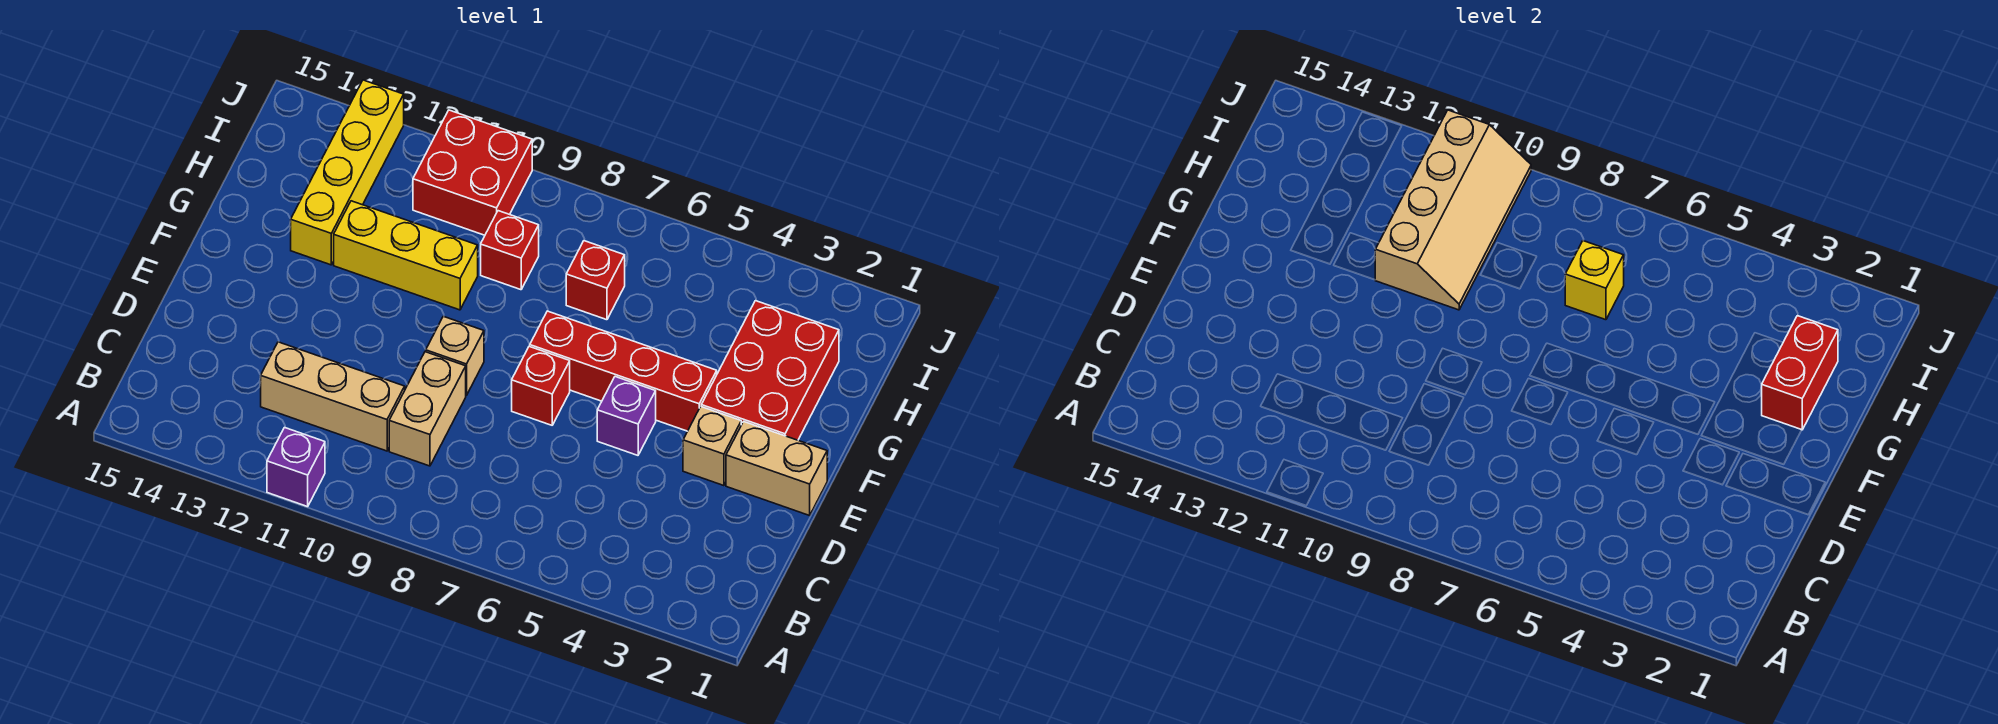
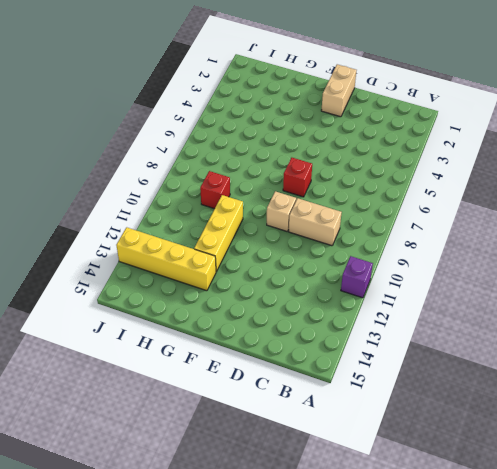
none -> tan brick C10:C12 level 1
none -> tan brick E3 level 1
none -> purple brick E5 level 1

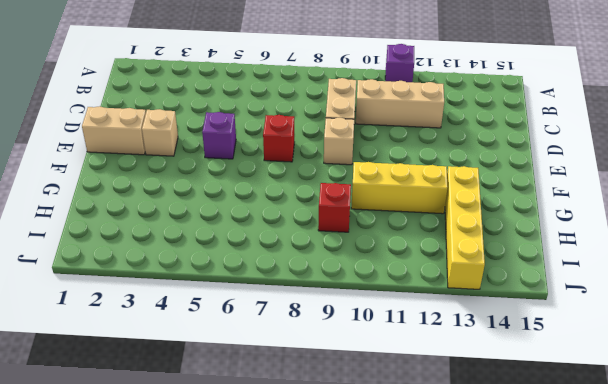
none -> red brick F2:H3 level 1
none -> red brick F4:F7 level 1
none -> red brick H7 level 1

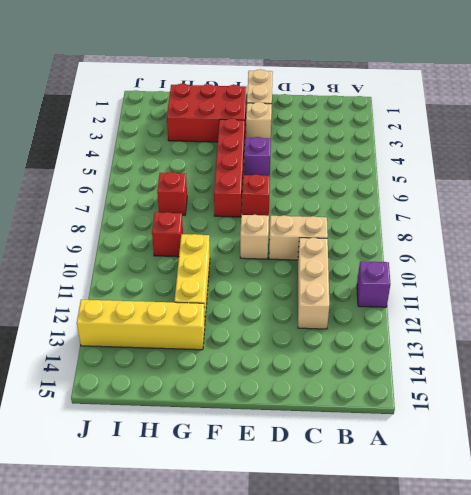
none -> red brick I10:J11 level 1
none -> red brick G2:H2 level 2
none -> tan slope G10:J11 level 2 top 11

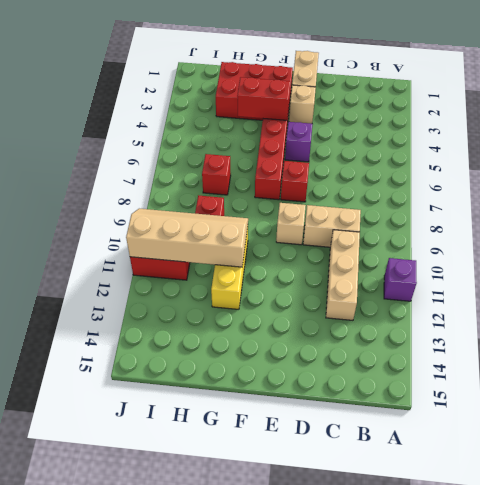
red brick F4:G4 level 2 -> red brick G2:H2 level 2
none -> yellow brick G13:J13 level 1
none -> yellow brick H7 level 2

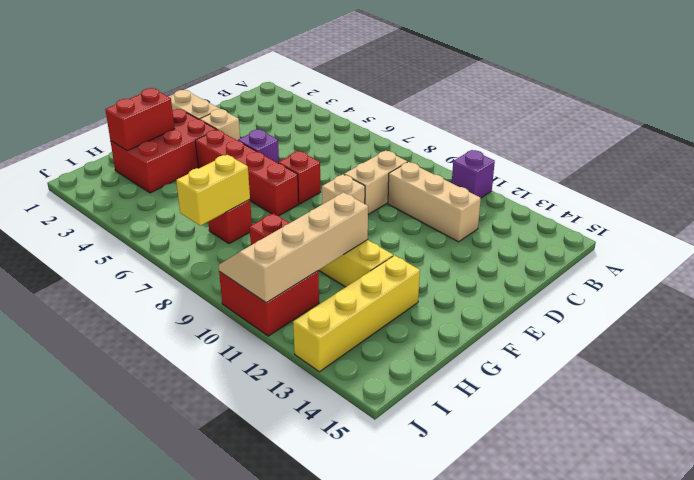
yellow brick H7:I7 level 2 -> yellow brick H7 level 2

